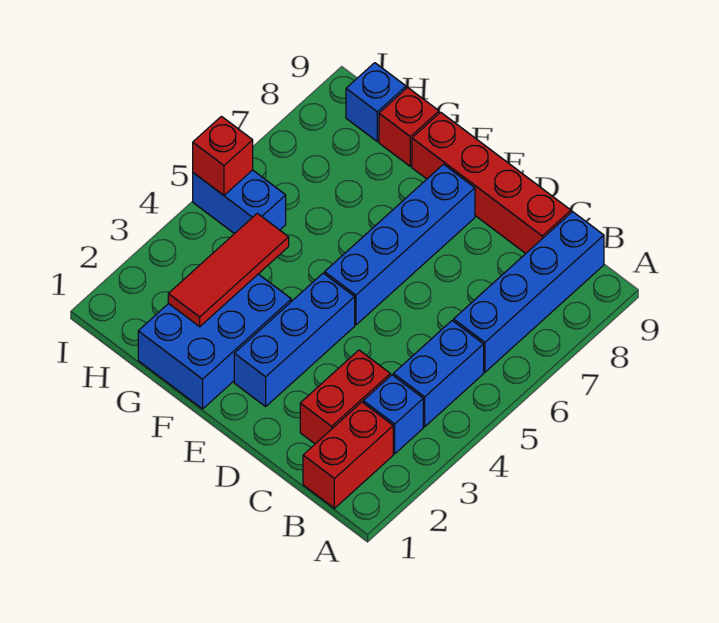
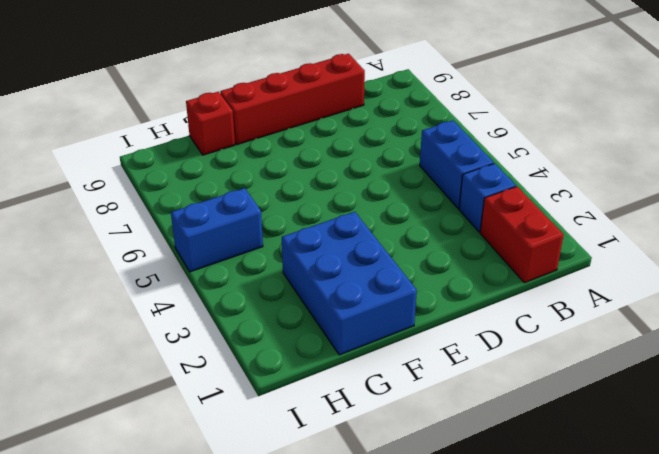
none -> blue brick B6:B9 level 1
none -> red brick C2:C3 level 1
none -> blue brick E2:E4 level 1

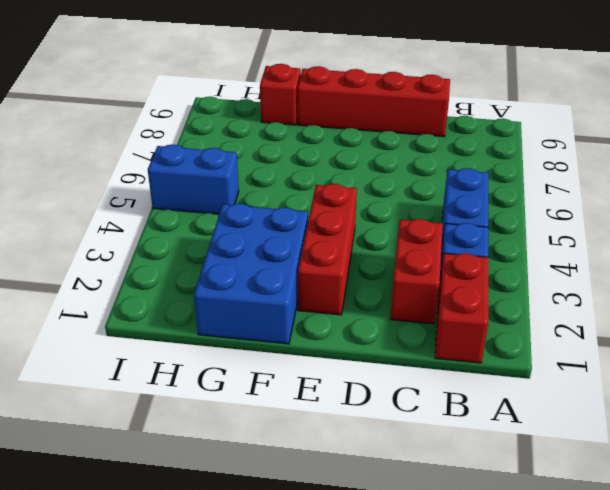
red brick E2:E4 level 1 -> blue brick E2:E4 level 1
none -> blue brick B6:B9 level 1
none -> blue brick E5:E8 level 1
none -> blue brick H9 level 1

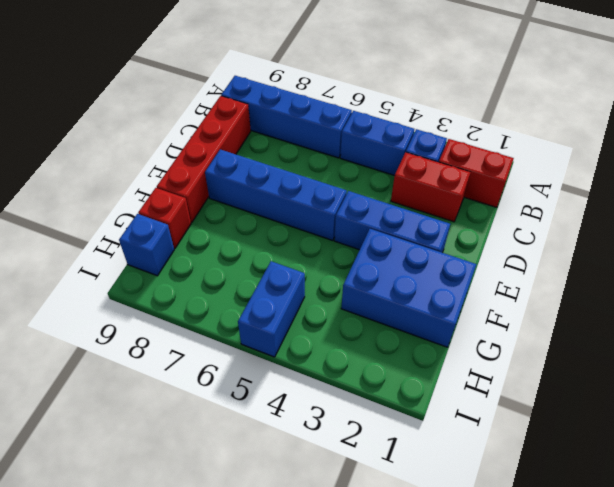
none -> red tile G2:G4 level 2
none -> red brick I5 level 2

